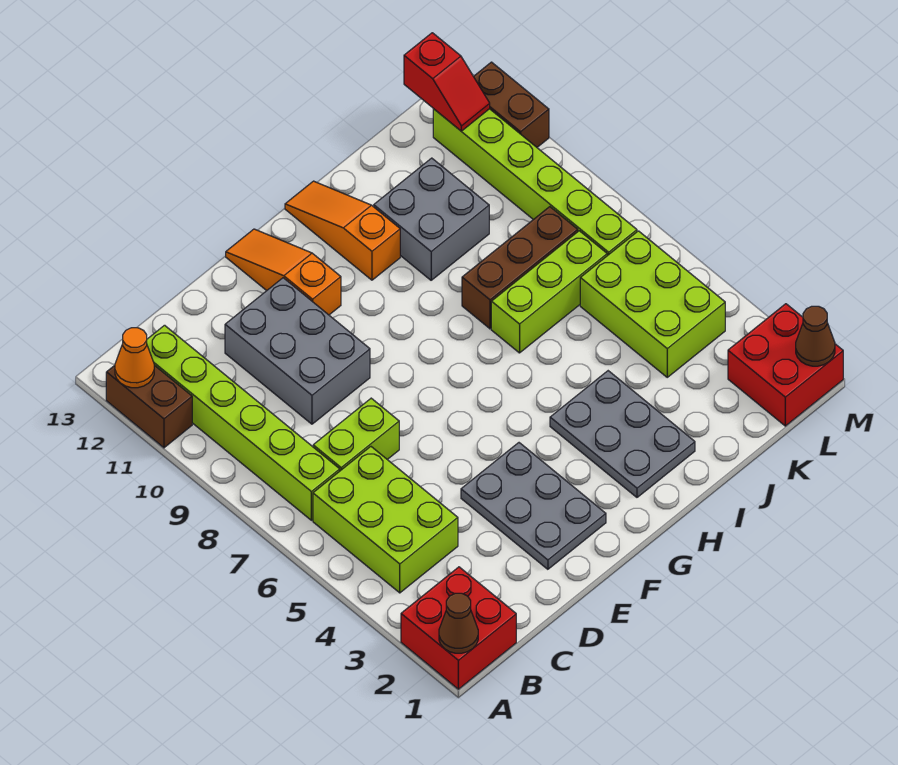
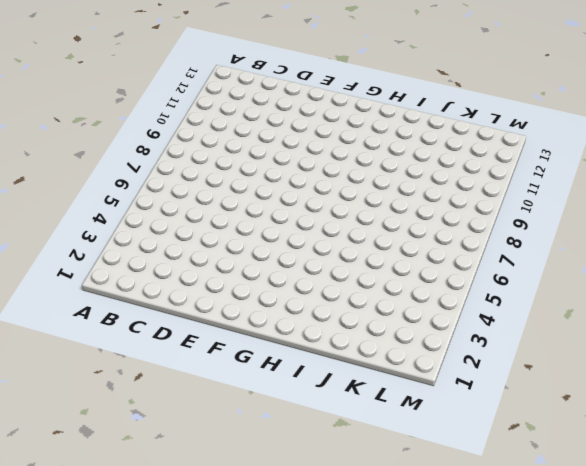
none -> red brick A1:B2 level 1
none -> brown brick A11:A12 level 1
none -> lime brick B4:C6 level 1

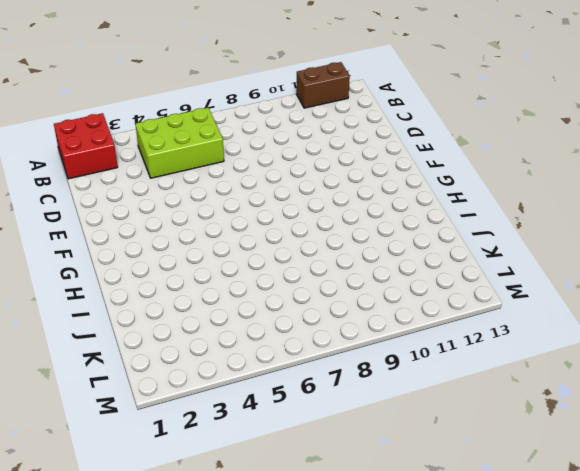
none -> lime brick B7:B12 level 1
none -> lime brick C7:D7 level 1
none -> grey brick D9:E11 level 1

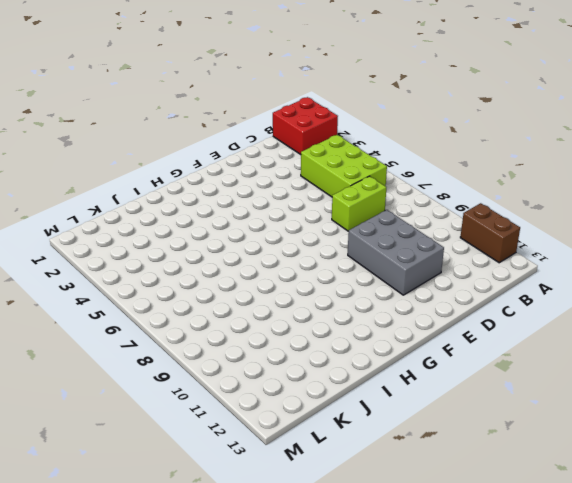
none -> lime brick B7:B12 level 1
none -> grey plate E2:F4 level 1
none -> orange slope F11:F13 level 1 top 11

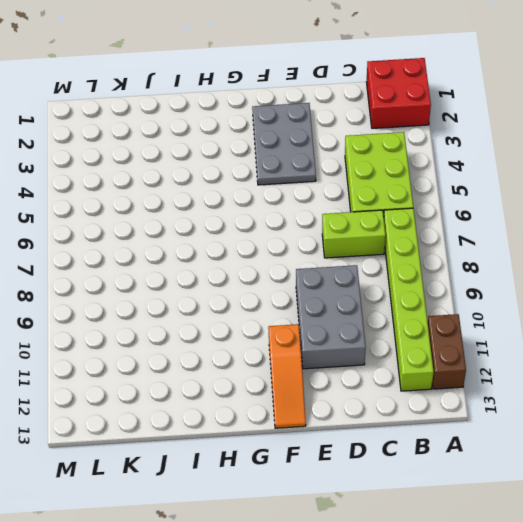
none -> grey plate H2:I4 level 1
none -> orange slope H11:H13 level 1 top 11
none -> lime brick I7:K7 level 1

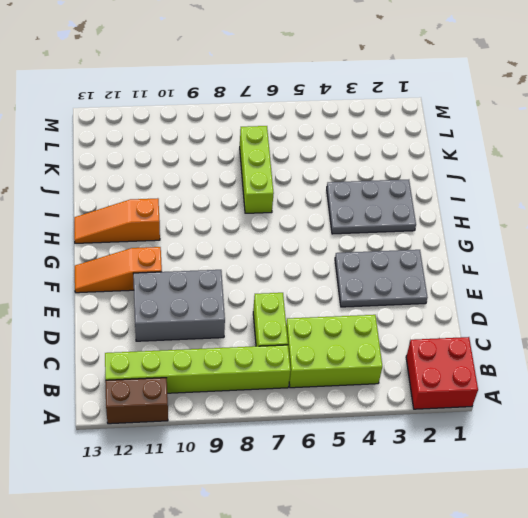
none -> brown brick I8:K8 level 1
none -> grey brick I10:J11 level 1
none -> lime brick K4:L6 level 1

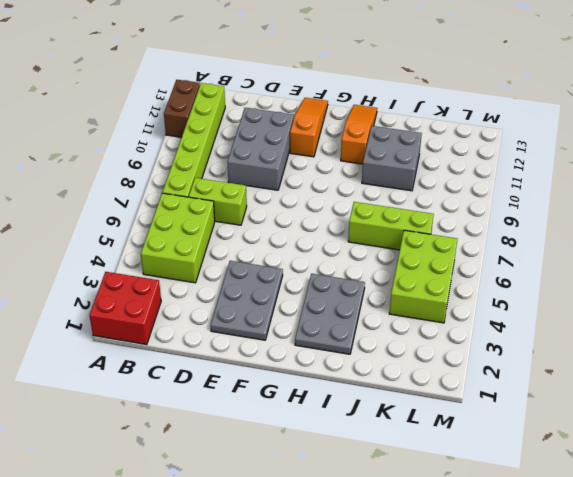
none -> brown brick I8:K8 level 1
none -> red brick L1:M2 level 1
none -> lime brick L7:L12 level 1

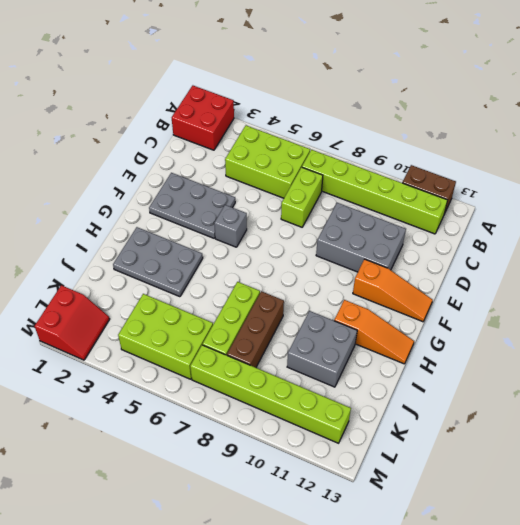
grey brick F5 level 1 -> none
red slope L1:M2 level 1 top 1 -> red brick L1:M2 level 1
none -> brown brick M11:M12 level 1
none -> brown cone A1 level 2
none -> orange cone A12 level 2

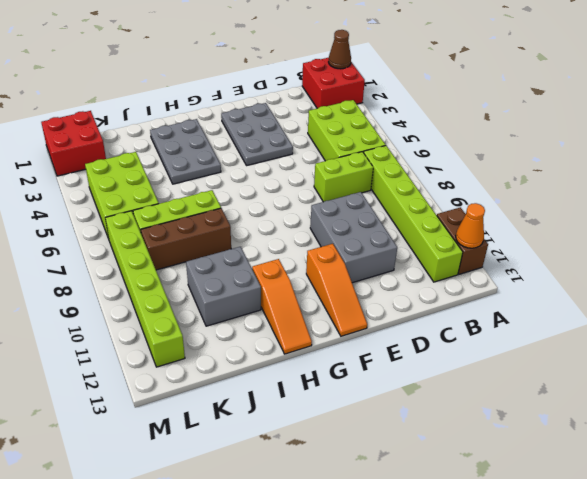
none -> brown brick M11:M12 level 1
none -> red slope L12:L13 level 2 top 13
none -> brown cone M1 level 2

